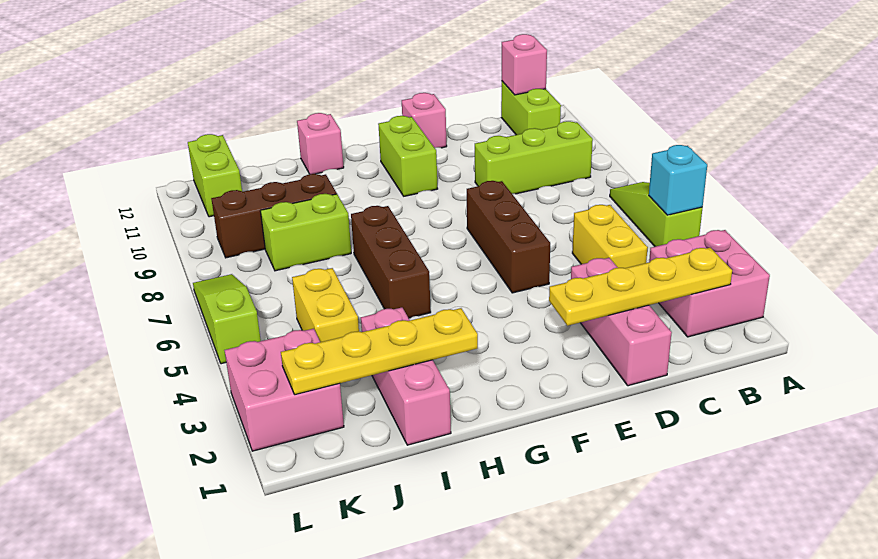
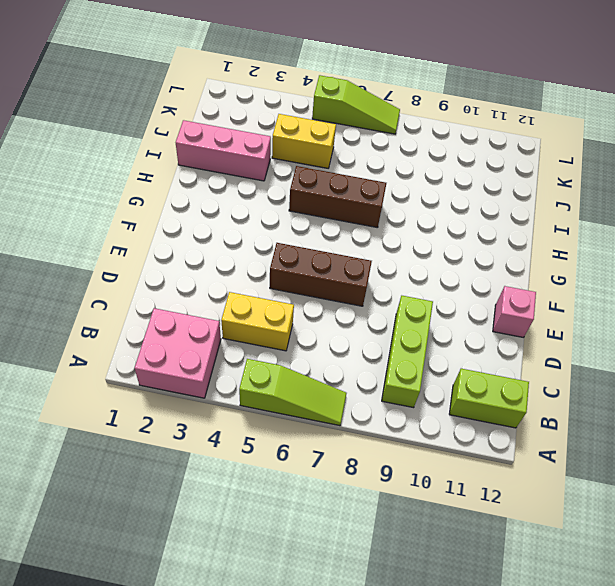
none -> pink brick D1:D3 level 1
none -> lime brick F10:F11 level 1
none -> pink brick H12 level 1

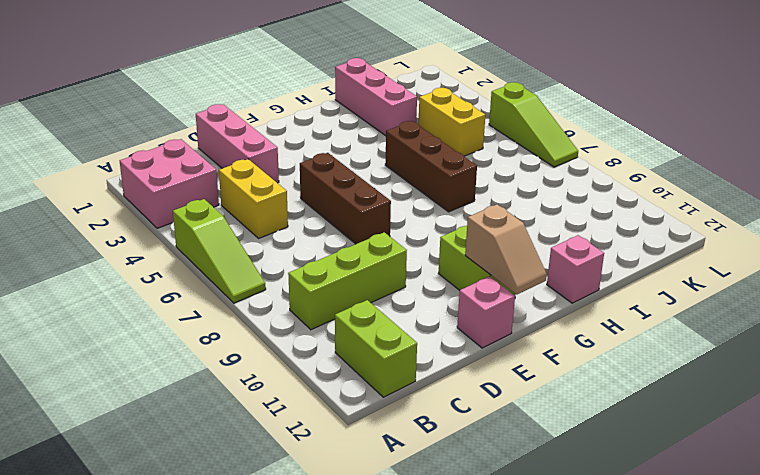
tan slope F11:F12 level 2 top 11 -> none
none -> lime brick I8:J8 level 1
none -> brown brick I9:K9 level 1
none -> pink brick K2:L3 level 1

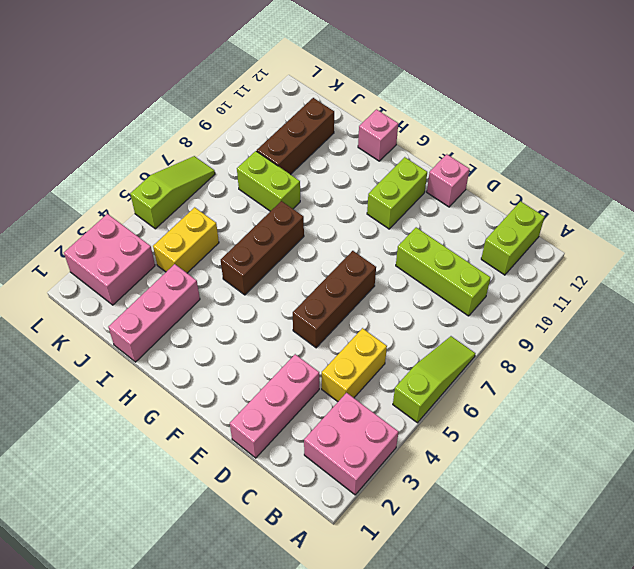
brown brick J9:J11 level 1 -> brown brick I9:K9 level 1
none -> lime brick K11:K12 level 1
none -> cyan brick A5 level 2
none -> yellow plate B2:E2 level 2

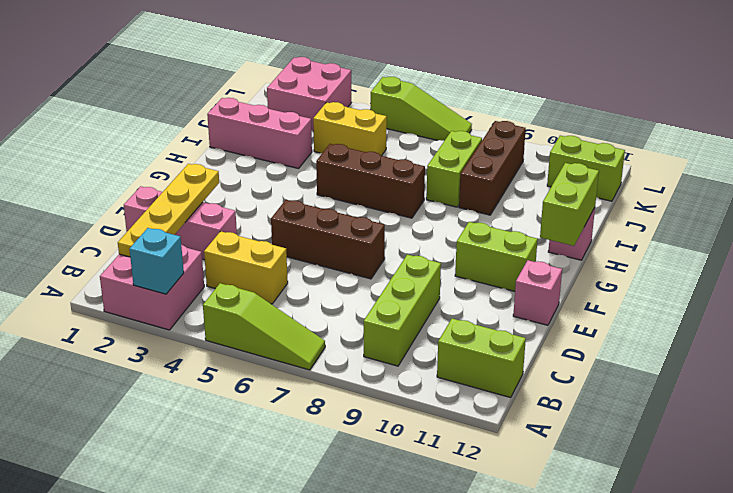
cyan brick A3 level 2 -> cyan brick A5 level 2
lime brick G12:H12 level 2 -> none
none -> pink brick B12 level 2
none -> yellow plate H2:K2 level 2

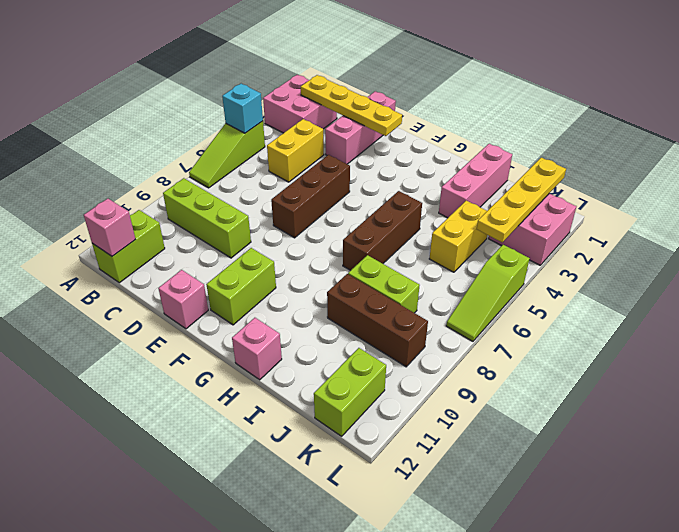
yellow plate K1:K4 level 2 -> yellow plate H2:K2 level 2

